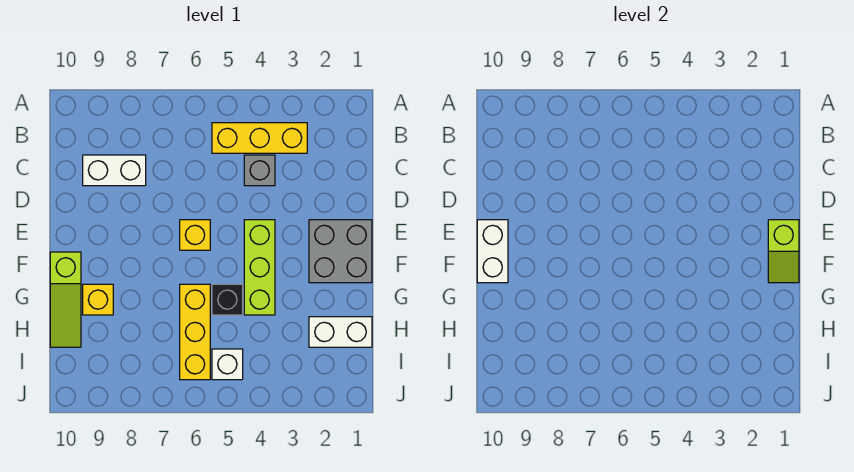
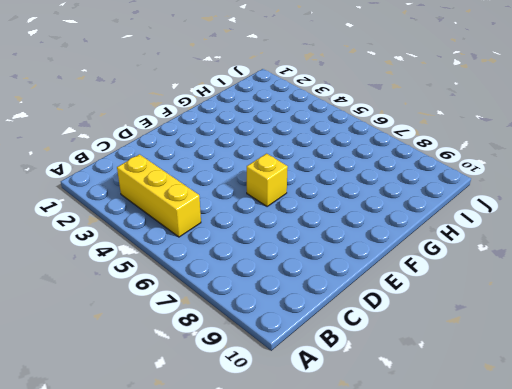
none -> grey brick C4 level 1
none -> white brick C8:C9 level 1
none -> grey brick E1:F2 level 1

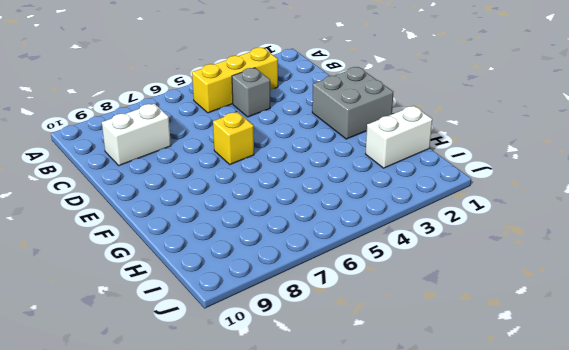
none -> lime brick E4:G4 level 1
none -> lime slope F10:H10 level 1 top F
none -> black brick G5 level 1

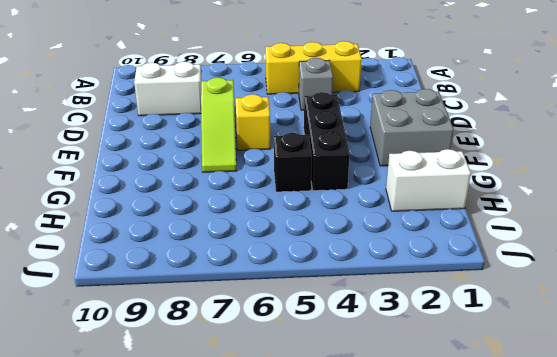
lime slope D7:F7 level 1 top D -> lime slope F10:H10 level 1 top F
black brick E4:G4 level 1 -> lime brick E4:G4 level 1
none -> yellow brick G6:I6 level 1
none -> yellow brick G9 level 1
none -> white brick I5 level 1

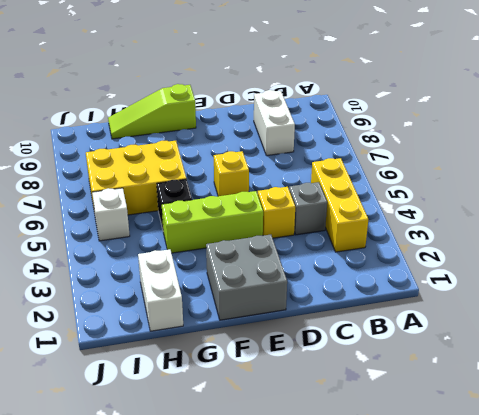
yellow brick D4 level 1 -> yellow brick G9 level 1
yellow brick G6:I7 level 1 -> yellow brick G6:I6 level 1
none -> lime slope E1:F1 level 2 top E
none -> white brick E10:F10 level 2

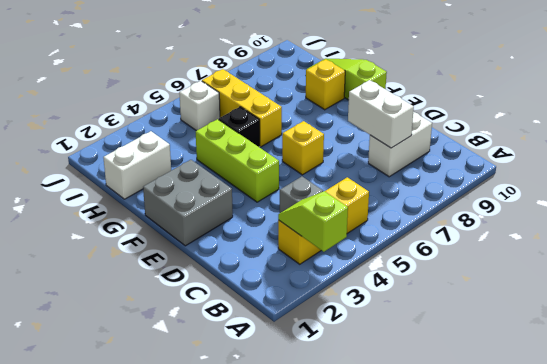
lime slope A3:B3 level 2 top A -> lime slope E1:F1 level 2 top E
white brick C8:D8 level 2 -> white brick E10:F10 level 2

